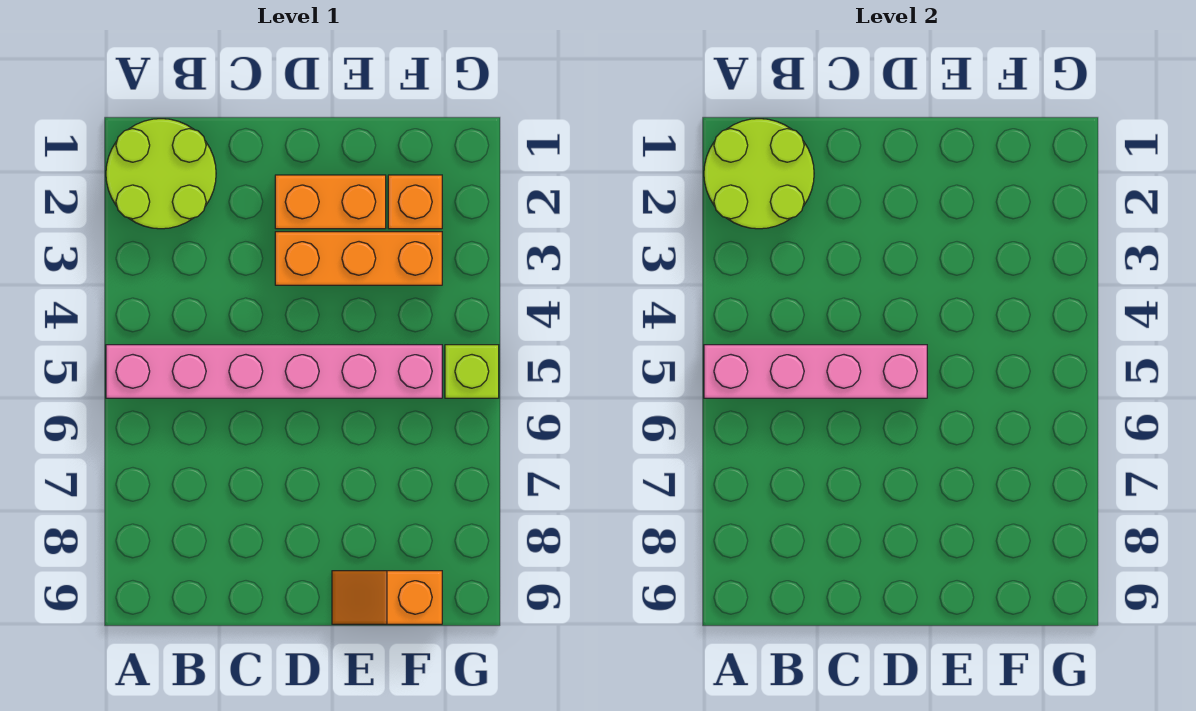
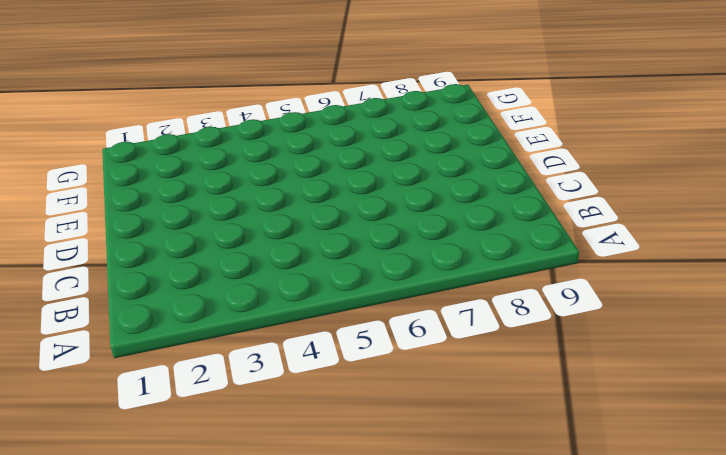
none -> lime round brick A1:B2 level 1
none -> pink brick A5:F5 level 1

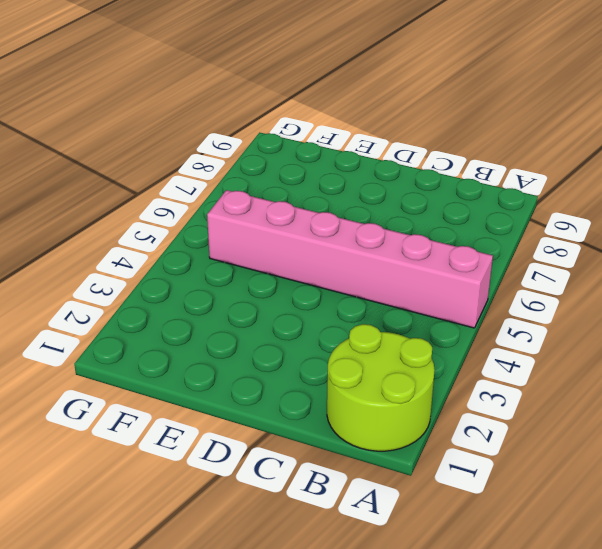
none -> orange brick D2:E2 level 1
none -> orange brick D3:F3 level 1

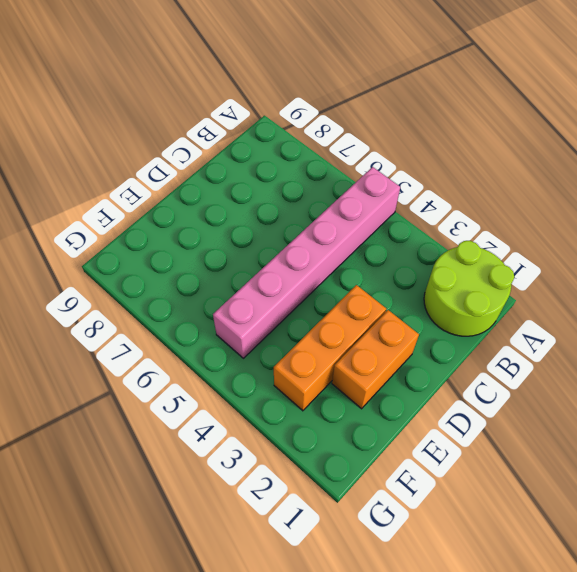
none -> orange slope E9:F9 level 1 top F
none -> orange brick F2 level 1

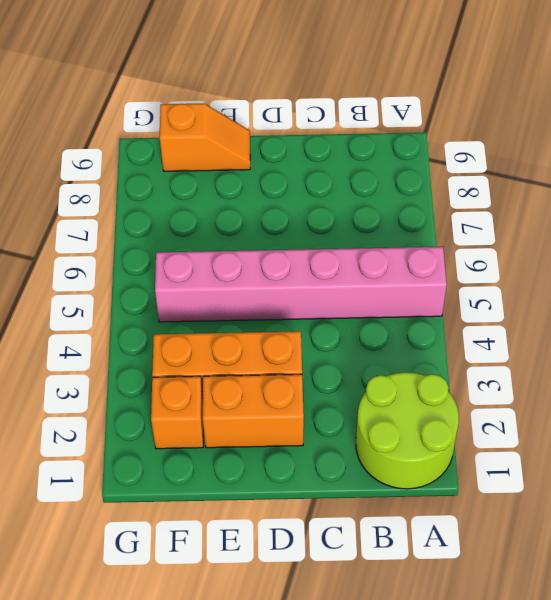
none -> lime brick G5 level 1
none -> lime round brick A1:B2 level 2

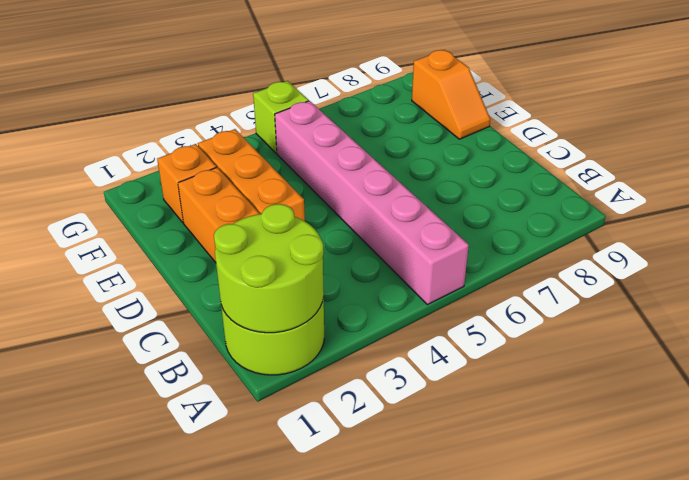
none -> pink brick A5:D5 level 2

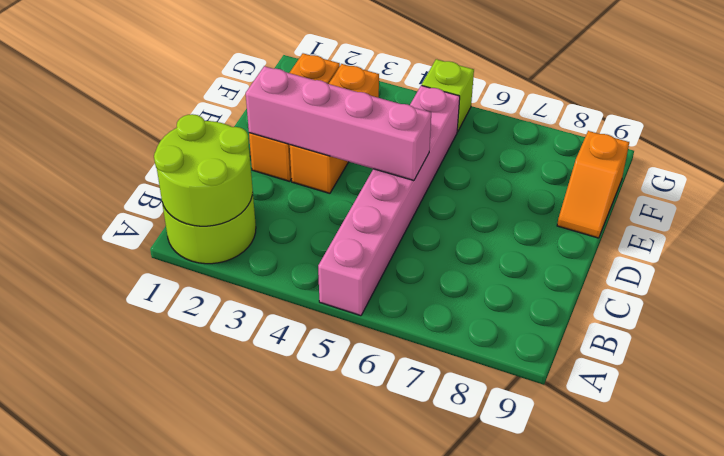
pink brick D2:D5 level 2 -> pink brick A5:D5 level 2

